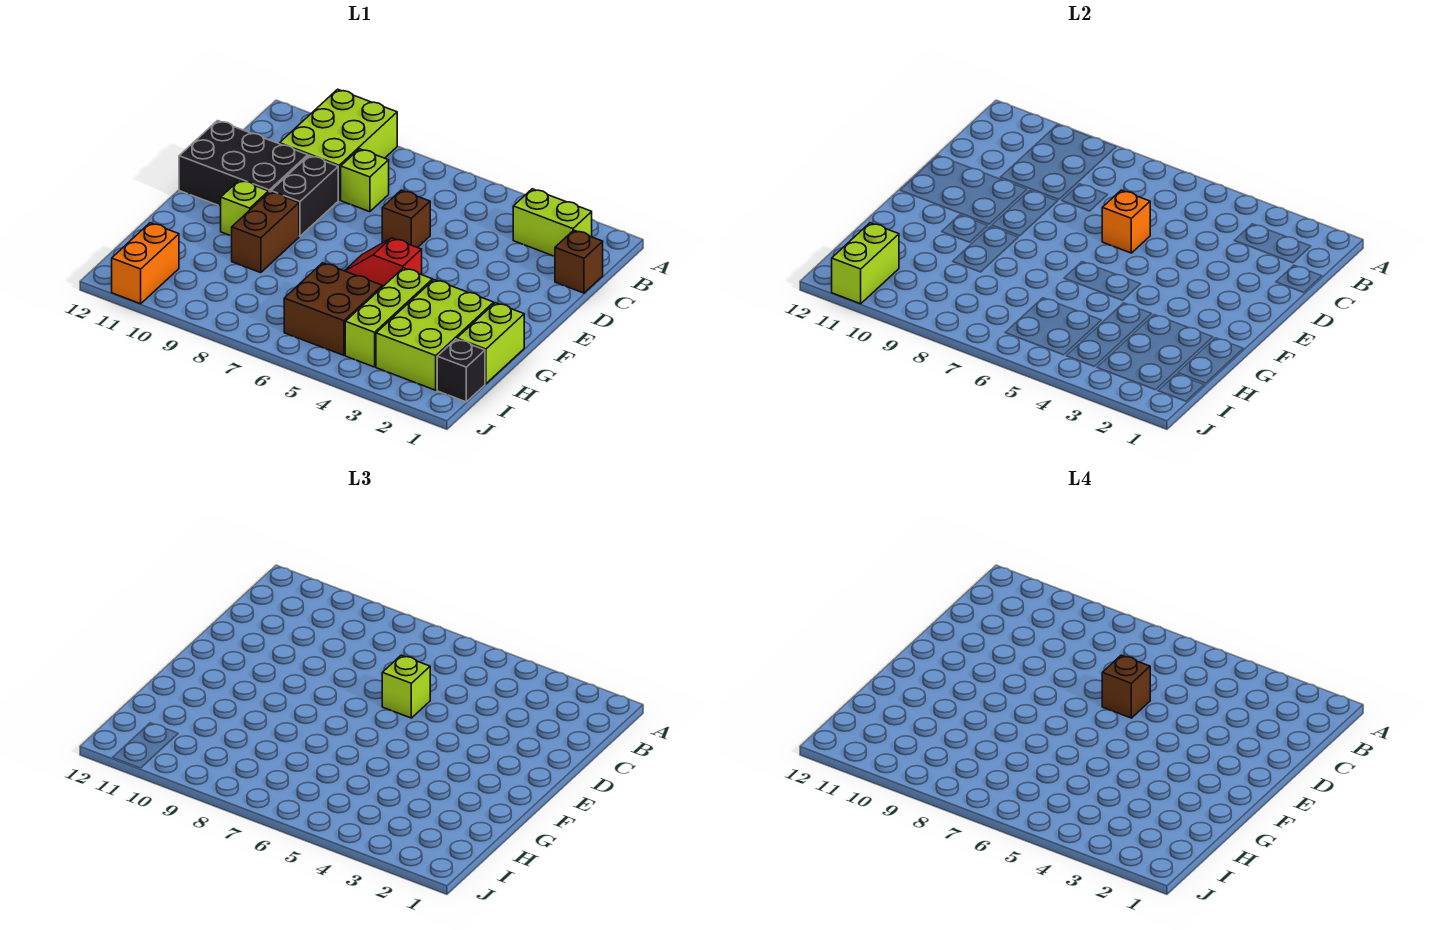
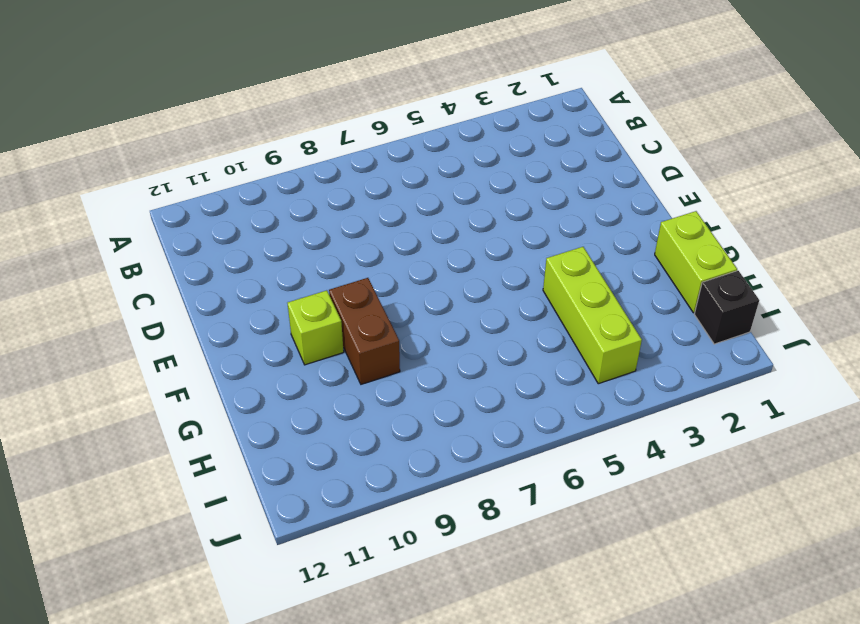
none -> lime brick A9:C10 level 1
none -> lime brick B2:B3 level 1
none -> brown brick C1 level 1

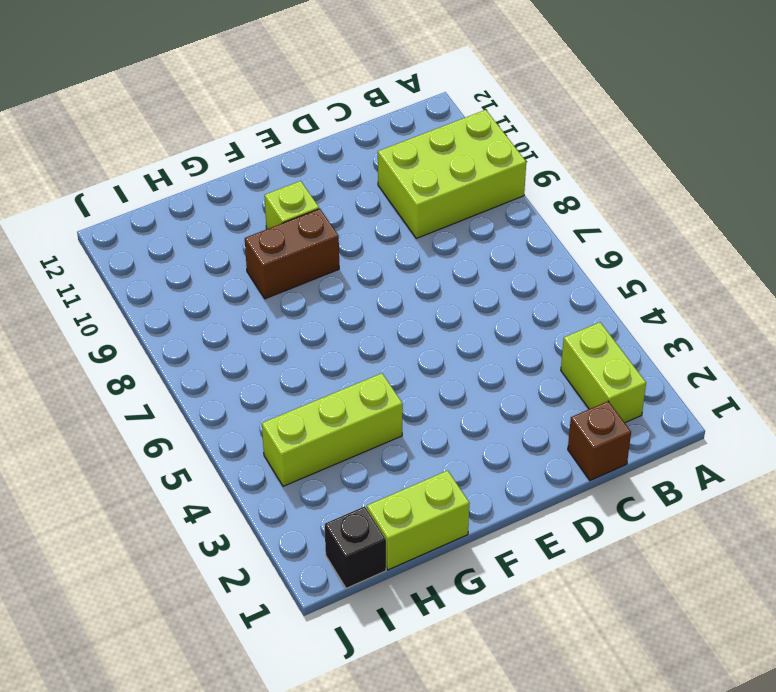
none -> lime brick C8 level 1
none -> brown brick D6 level 1
none -> black brick D9:E9 level 1

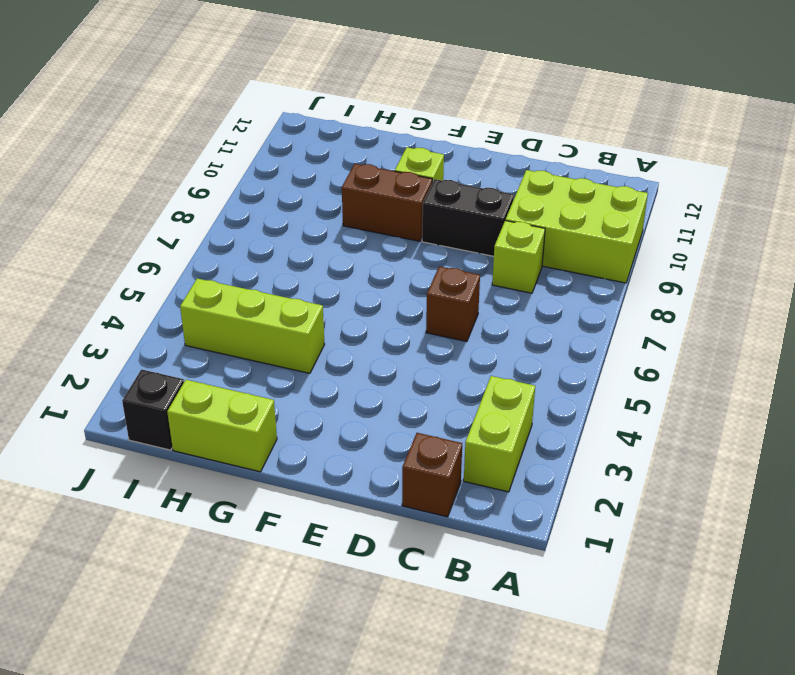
none -> black brick D10:E12 level 1
none -> red slope F5:F6 level 1 top 5
none -> lime brick G2:I3 level 1

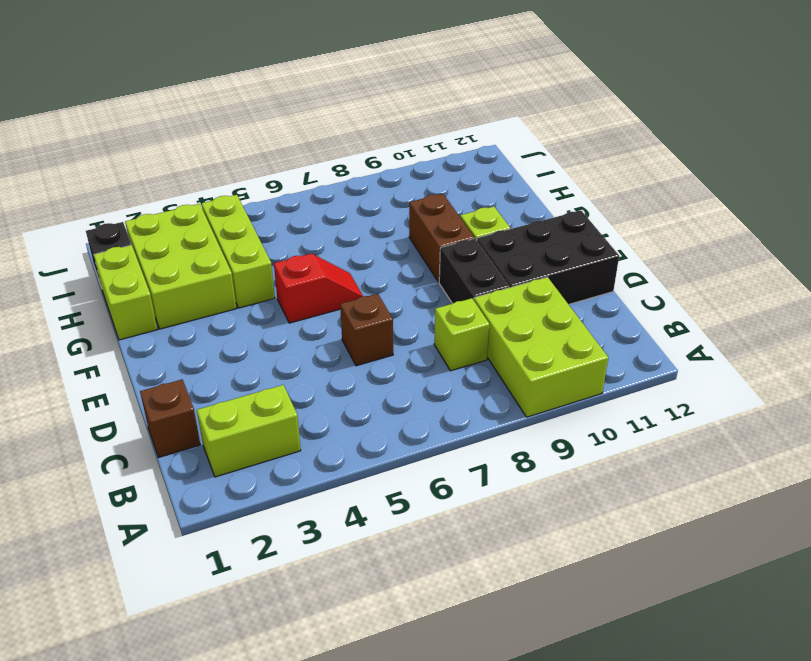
none -> brown brick H5:I6 level 1
none -> orange brick I11:J11 level 1
none -> orange brick D6 level 2

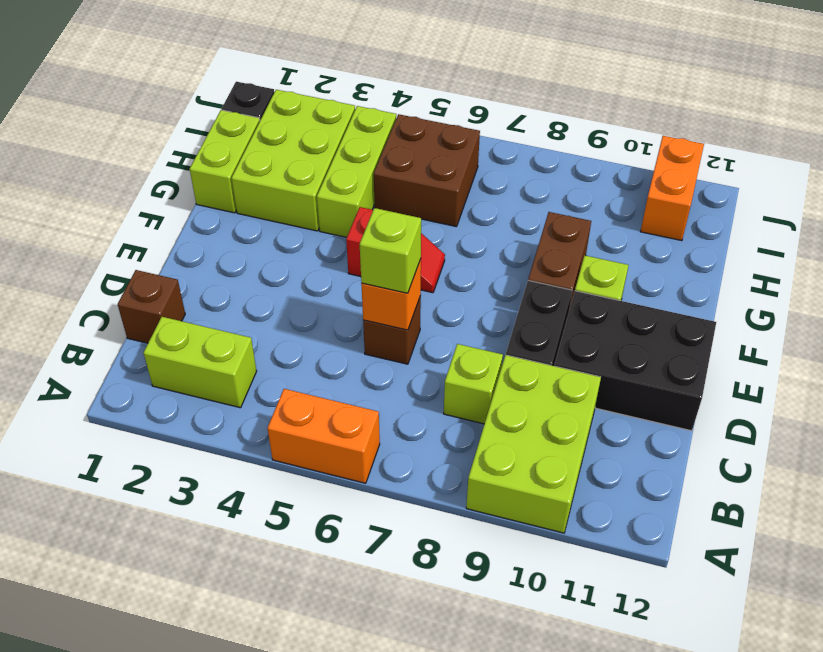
orange brick A5:A6 level 1 -> none
none -> lime brick I11:J11 level 2
none -> brown brick D6 level 4

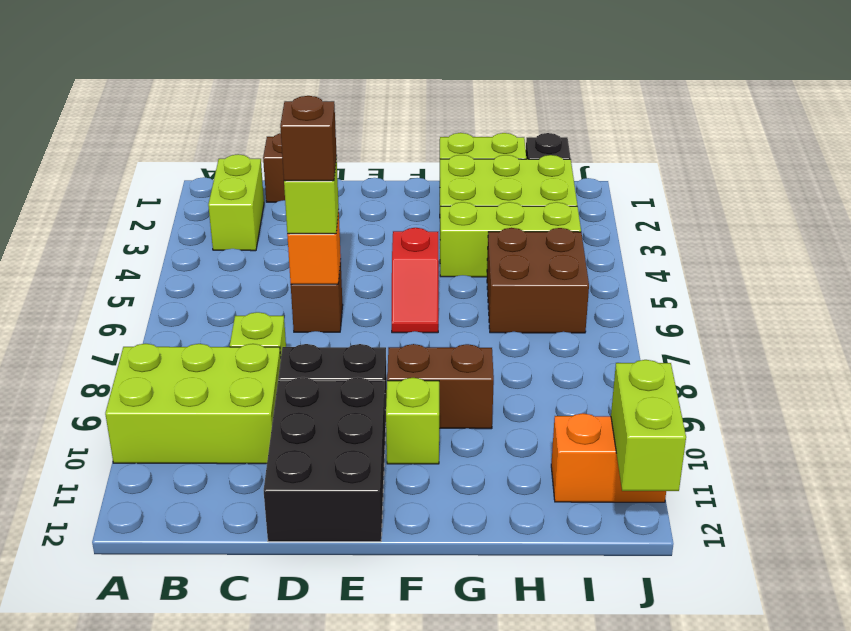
lime brick J11:J12 level 2 -> lime brick I11:J11 level 2

